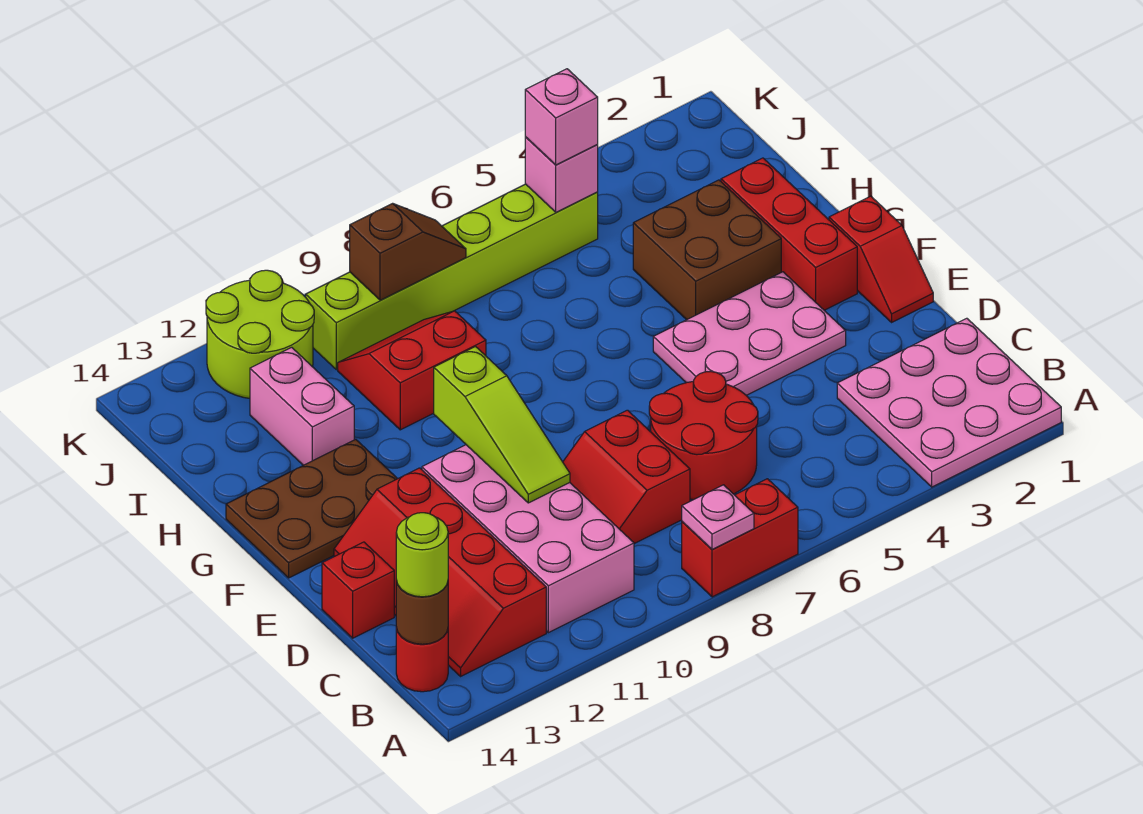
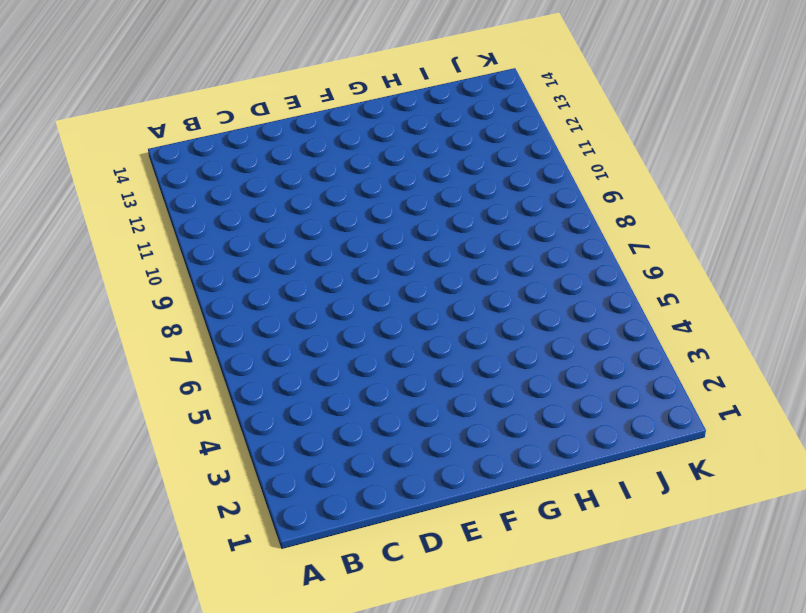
none -> pink plate A1:C3 level 1
none -> red brick A7:A8 level 1
none -> pink brick B10:E11 level 1

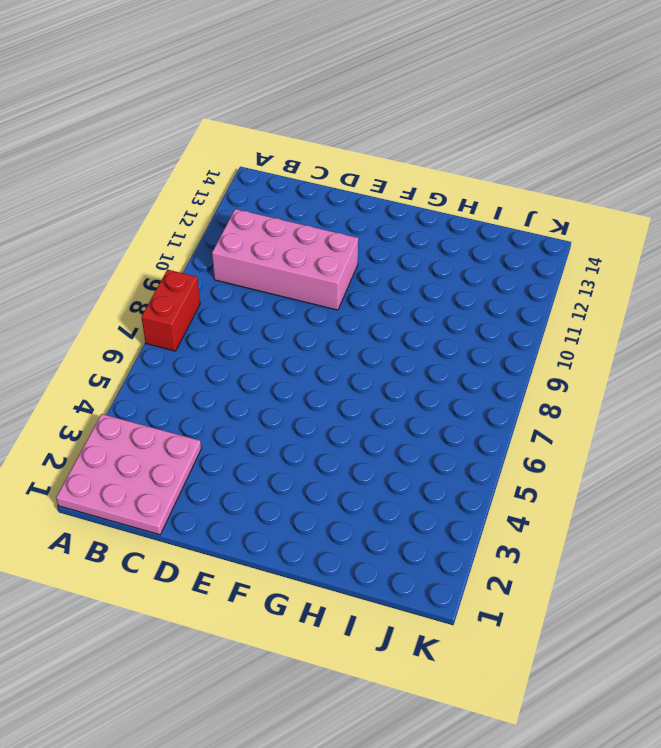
none -> red slope B12:E13 level 1 top 12
none -> red round brick B14 level 1
none -> red round brick C6:D7 level 1

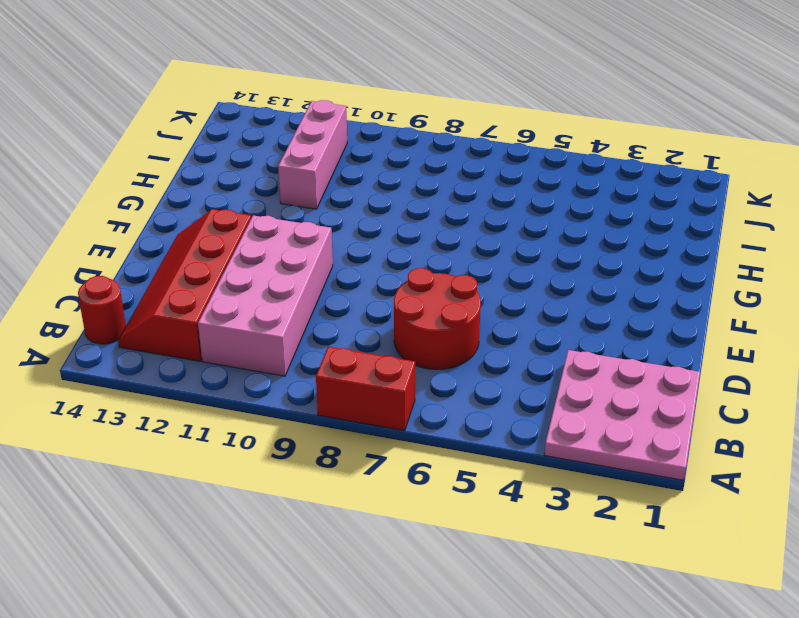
pink brick H11:J11 level 1 -> lime round brick J11:K12 level 1
none -> red slope C8:D9 level 1 top 8
none -> red brick D14 level 1
none -> red slope E1:F1 level 1 top F

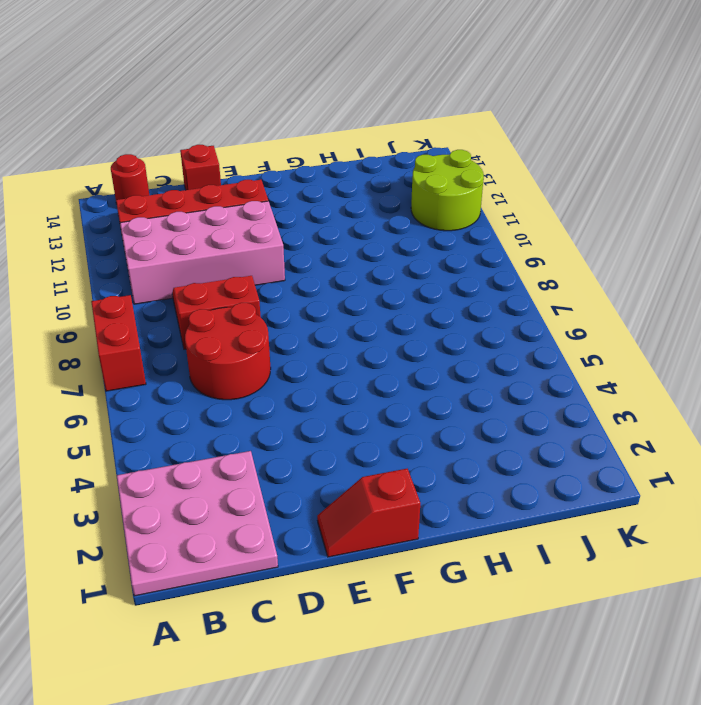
none -> pink plate E3:F5 level 1
none -> red brick F2:H2 level 1
none -> brown plate F12:G14 level 1

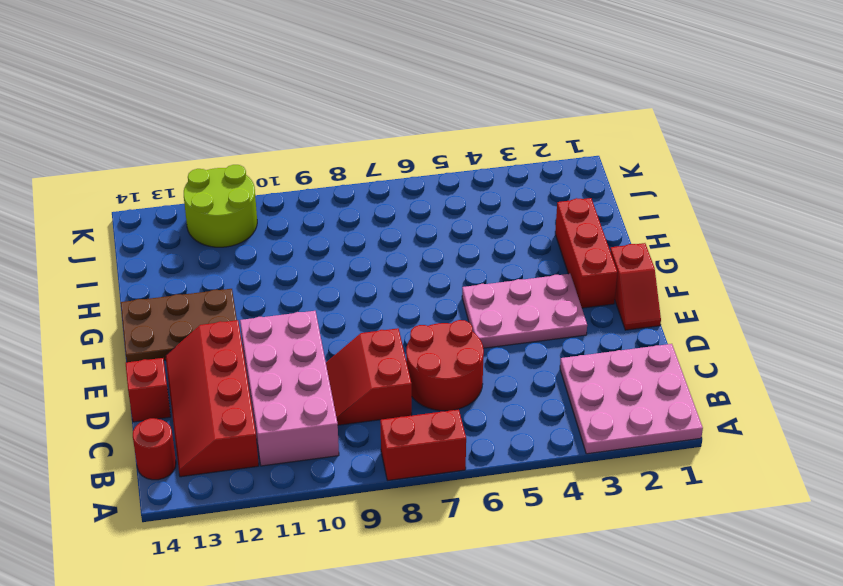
none -> brown brick G3:H4 level 1
none -> red slope H9:I10 level 1 top H
none -> pink brick H12:I12 level 1

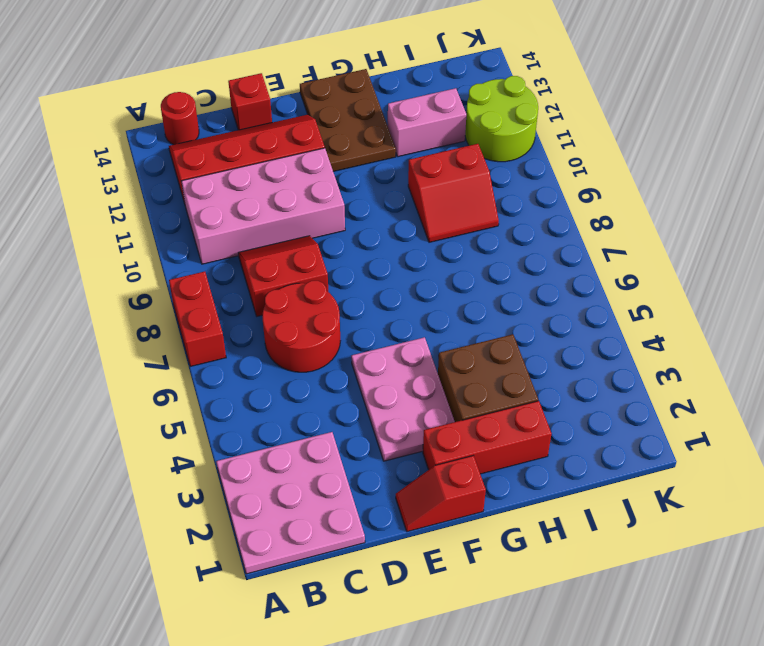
red slope H9:I10 level 1 top 10 -> red slope H9:I10 level 1 top H
none -> lime brick J5:J10 level 1
none -> pink plate A8 level 2
none -> brown round brick B14 level 2

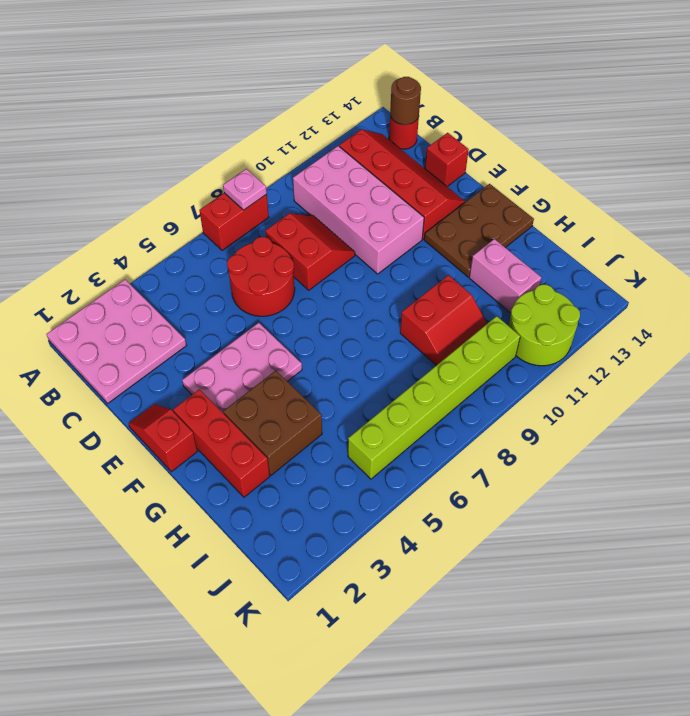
none -> lime slope D10:F10 level 2 top F
none -> pink brick J5 level 2
none -> brown slope J8:J9 level 2 top 9

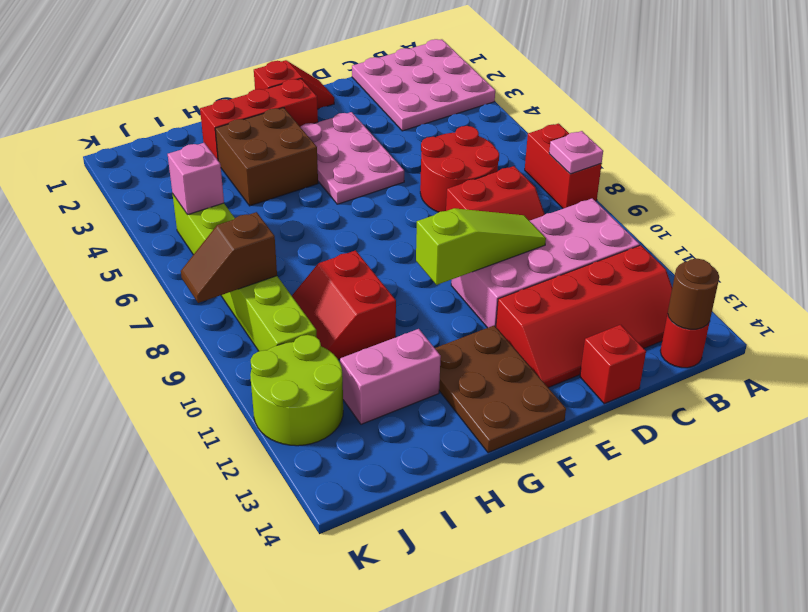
brown slope J8:K8 level 2 top J -> brown slope J8:J9 level 2 top 9
none -> lime round brick B14 level 3
none -> pink brick J5 level 3

